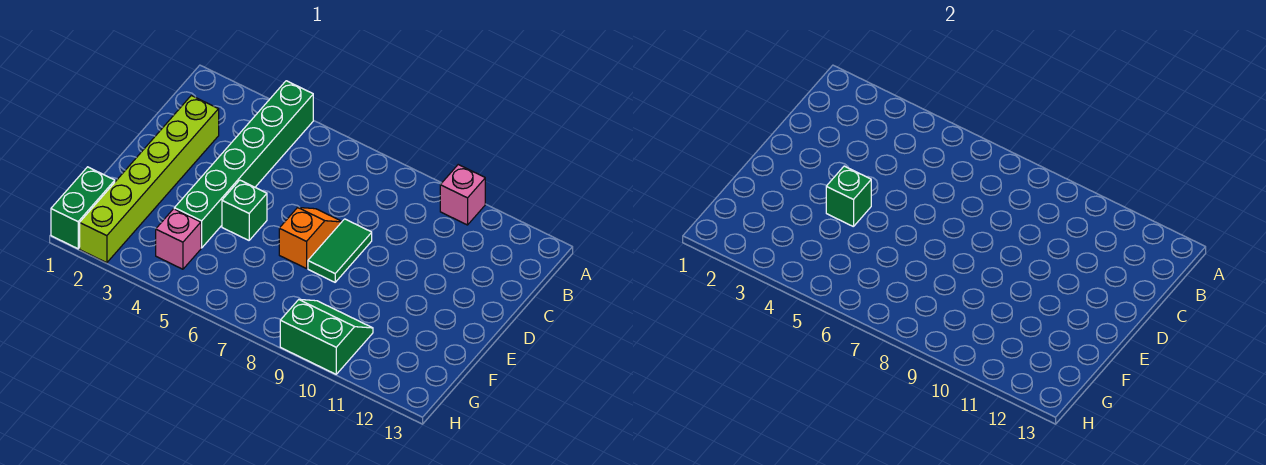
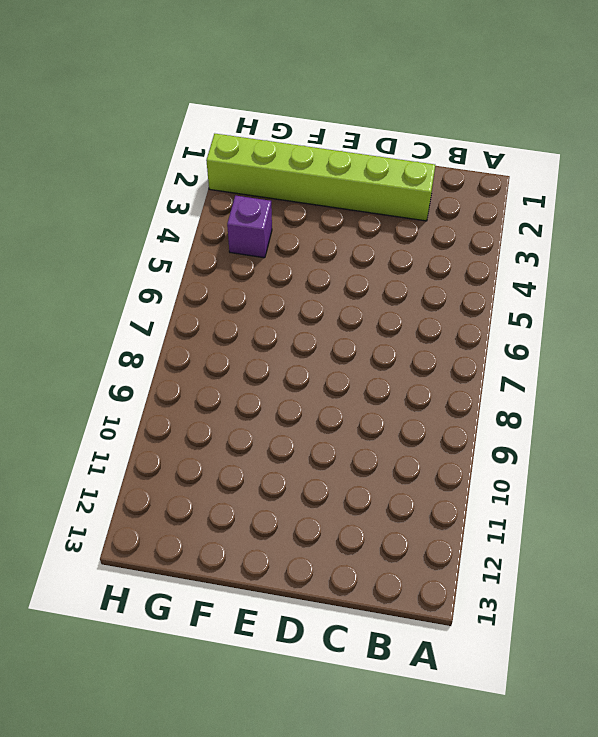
purple brick G4 level 1 -> pink brick G4 level 1
none -> green brick A4:F4 level 1
none -> pink brick A10 level 1

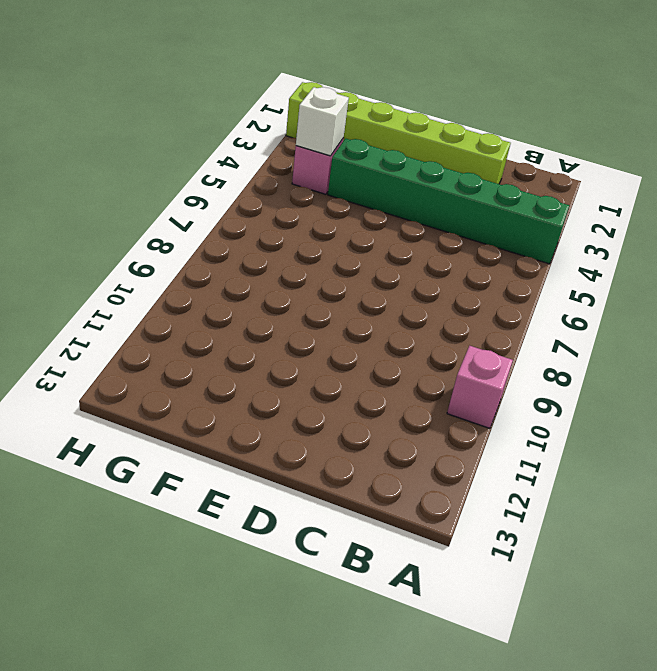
white brick G4 level 2 -> none
none -> orange slope D7:E7 level 1 top E
none -> green tile D8:E8 level 1

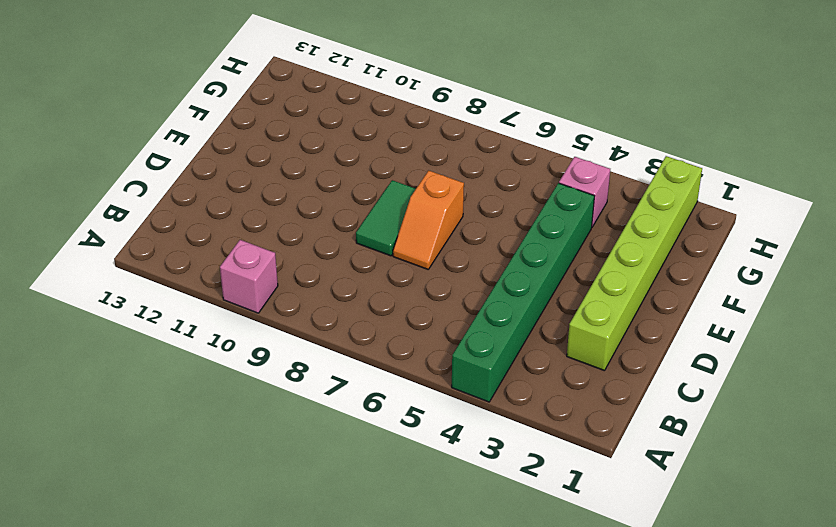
none -> green brick E5 level 1
none -> green brick G1:H1 level 1

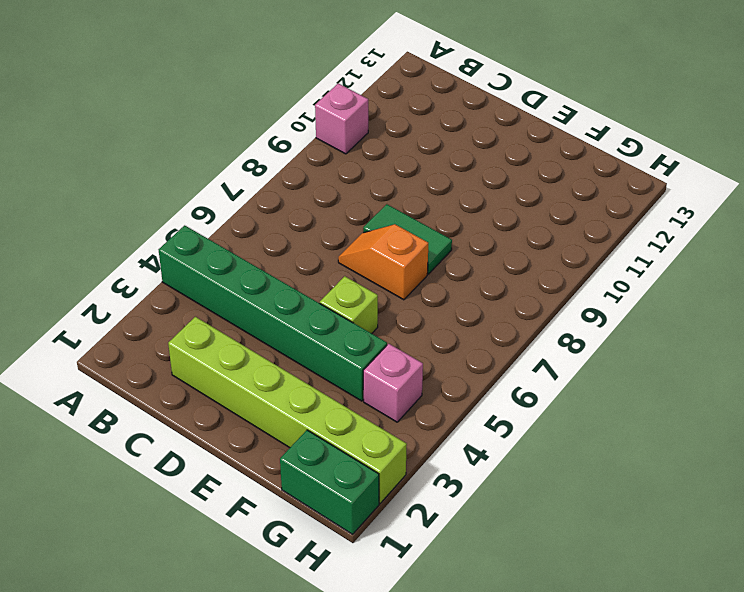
lime brick E5 level 1 -> green brick E5 level 1
none -> green slope G9:H10 level 1 top H
none -> green brick E4 level 2

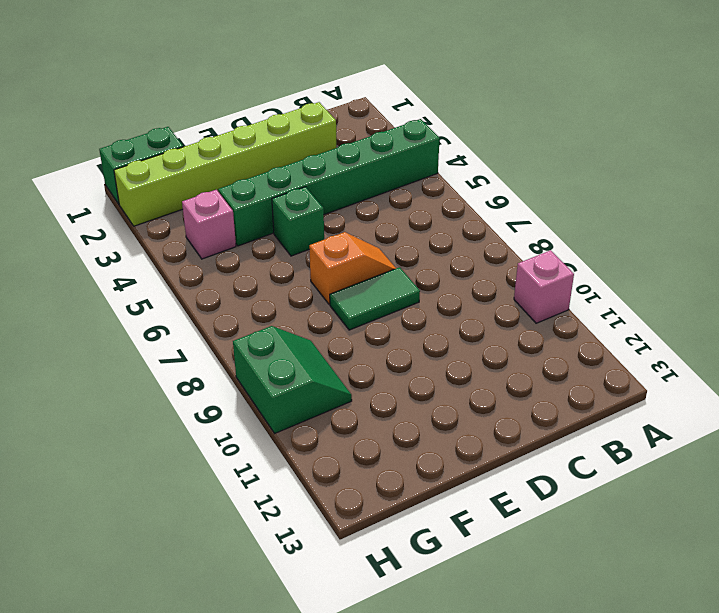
none -> green brick E4 level 2

